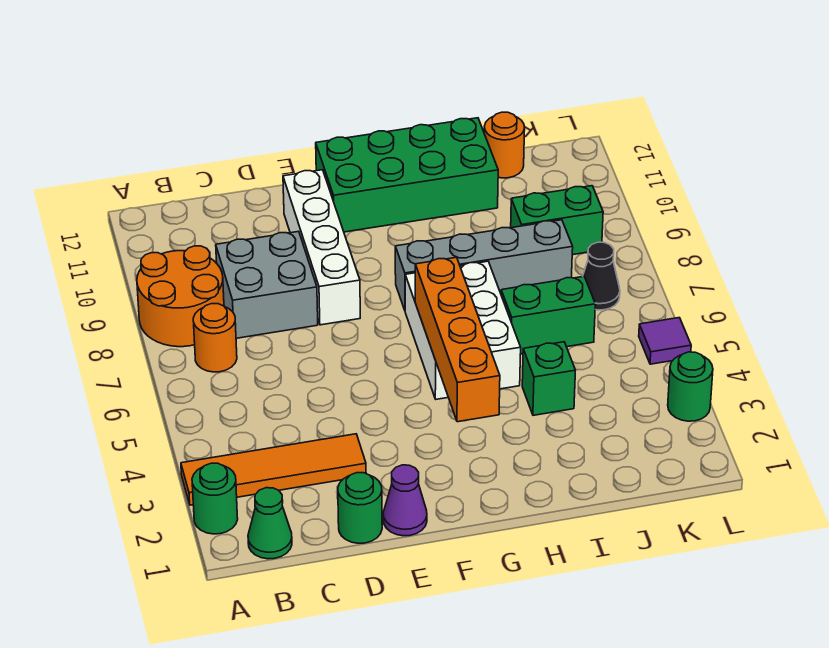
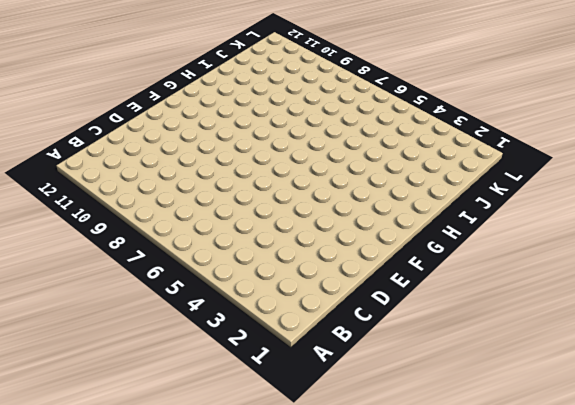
none -> green round brick A2 level 1
none -> orange tile A3:D3 level 1
none -> orange round brick A8:B9 level 1

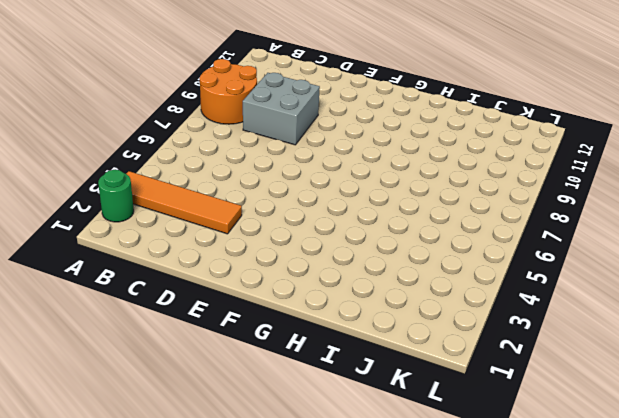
none -> green cone B1 level 1
none -> orange round brick B7 level 1
none -> green round brick D1 level 1

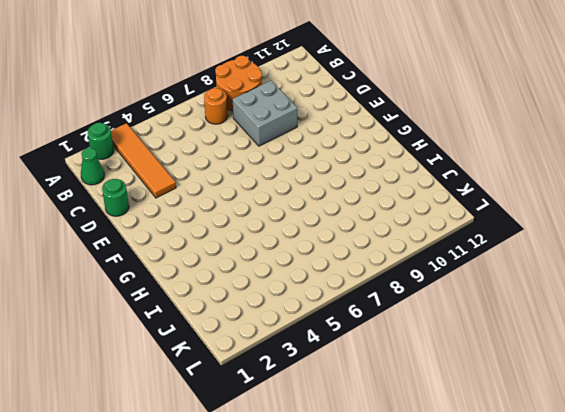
none -> purple cone E1 level 1
none -> white brick E8:E11 level 1
none -> green brick F11:I12 level 1

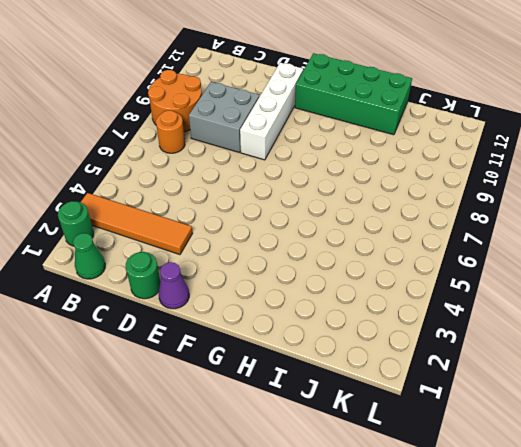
none -> white brick G5:H7 level 1
none -> grey brick G8:J8 level 1
none -> green brick I4 level 1

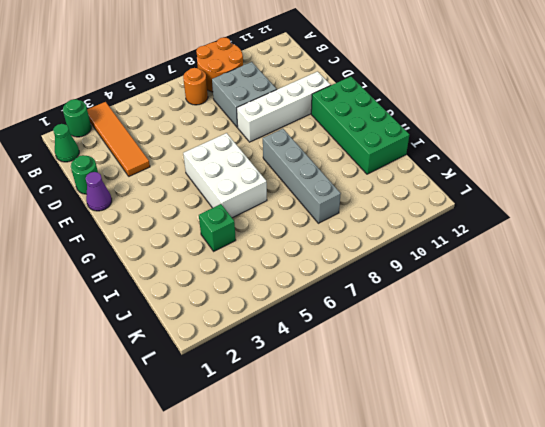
white brick F5:H6 level 1 -> white brick G5:H7 level 1
none -> green brick I6:J6 level 1
none -> green brick J9:K9 level 1
none -> orange round brick J12 level 1

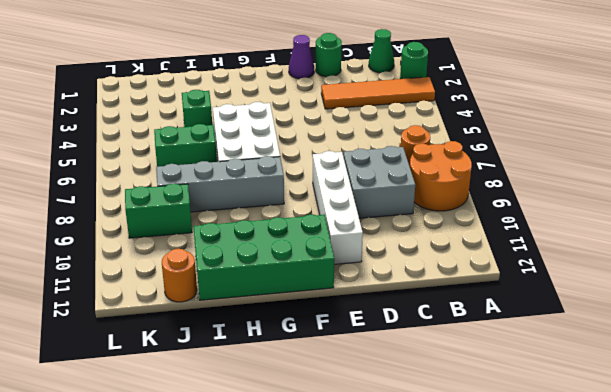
none -> black cone K7 level 1
none -> green round brick L3 level 1
none -> purple tile L5 level 1

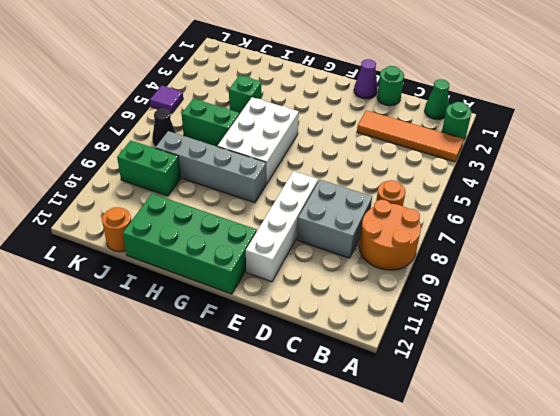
none -> green round brick L3 level 1
none -> orange brick G3:G6 level 2

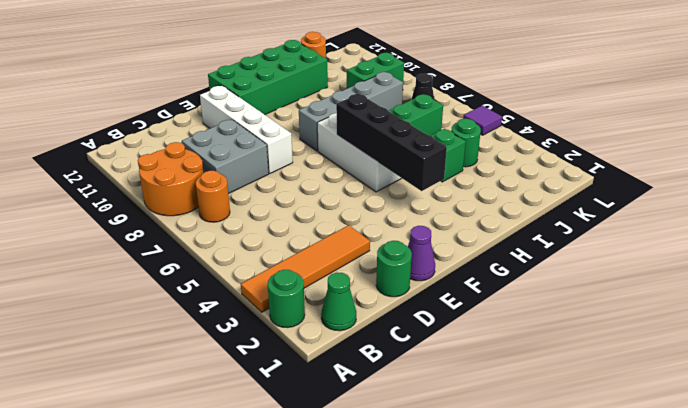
black brick G3:G6 level 2 -> orange brick G3:G6 level 2
green round brick J4 level 1 -> green round brick L3 level 1

